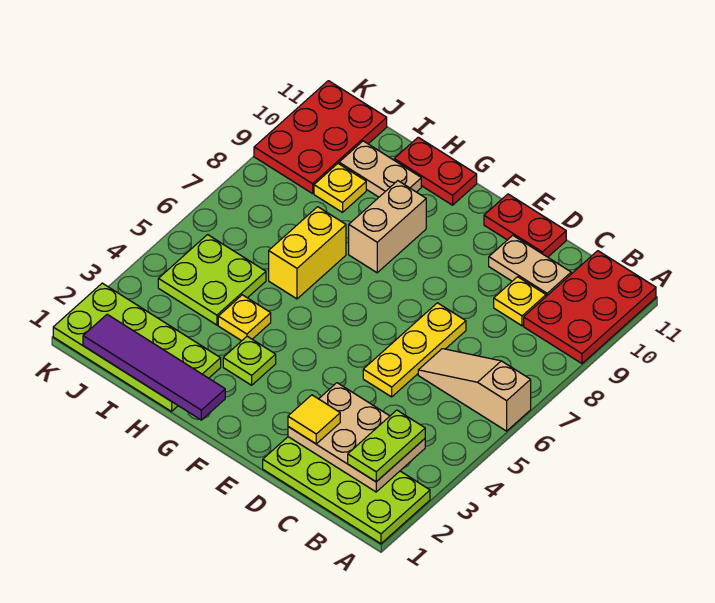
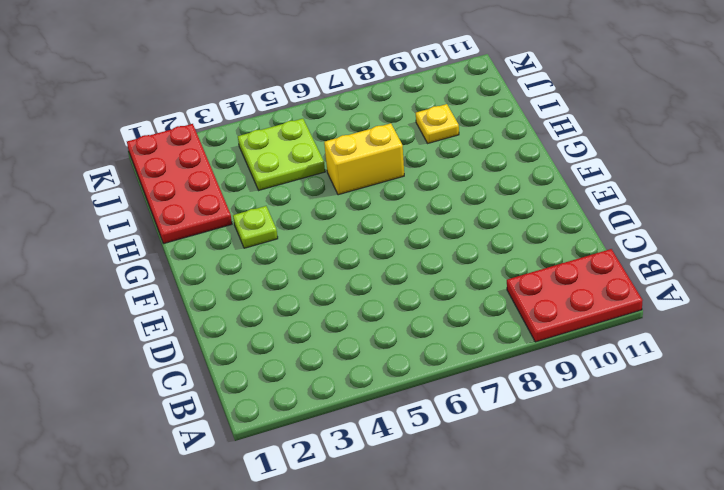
red plate H1:K2 level 1 -> lime plate H1:K2 level 1
none -> lime plate A1:D2 level 1
none -> tan slope A6:C6 level 1 top A
none -> yellow plate C9 level 1

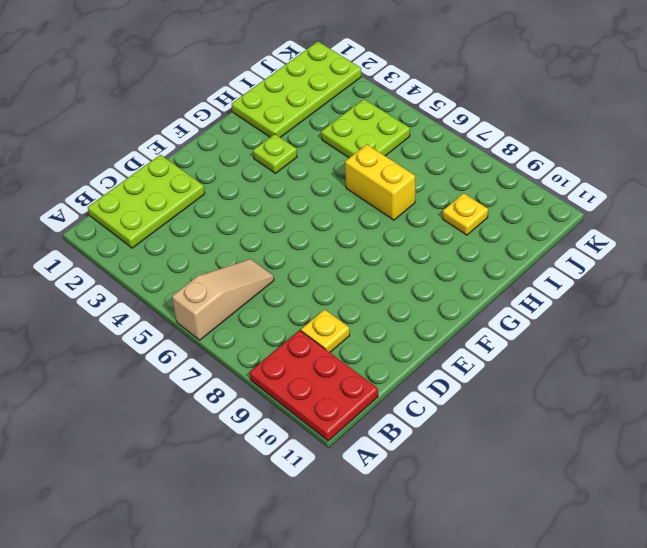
lime plate B1:D2 level 1 -> lime plate A1:D2 level 1
none -> tan plate C10:D10 level 1
none -> yellow plate D5:D7 level 1
none -> red plate D11:E11 level 1

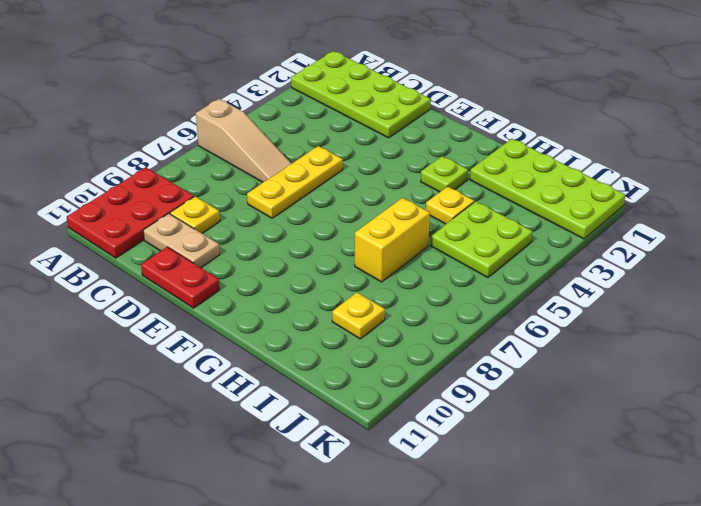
none -> tan brick G8:G9 level 1
none -> red plate G11:H11 level 1
none -> tan plate H10:I10 level 1

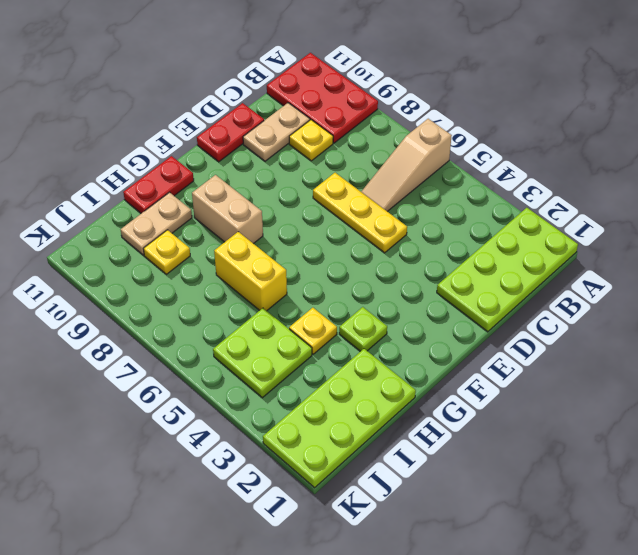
none -> red plate J9:K11 level 1
none -> tan plate B2:D3 level 2
none -> purple tile G1:J1 level 2

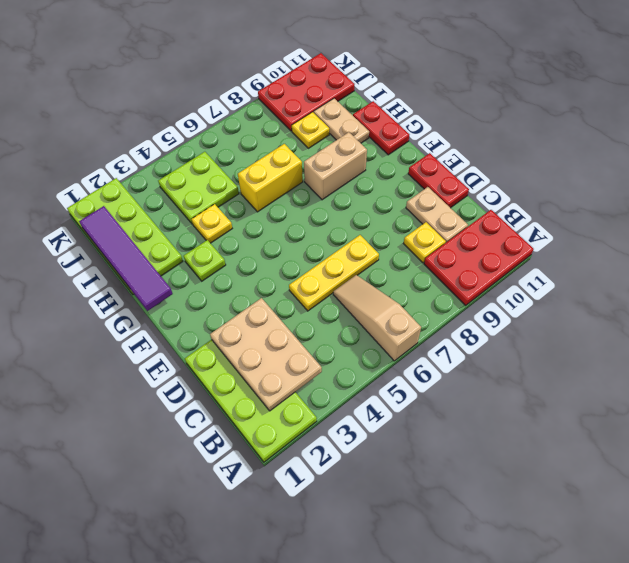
none -> lime plate B2:B3 level 3
none -> yellow tile D2 level 3

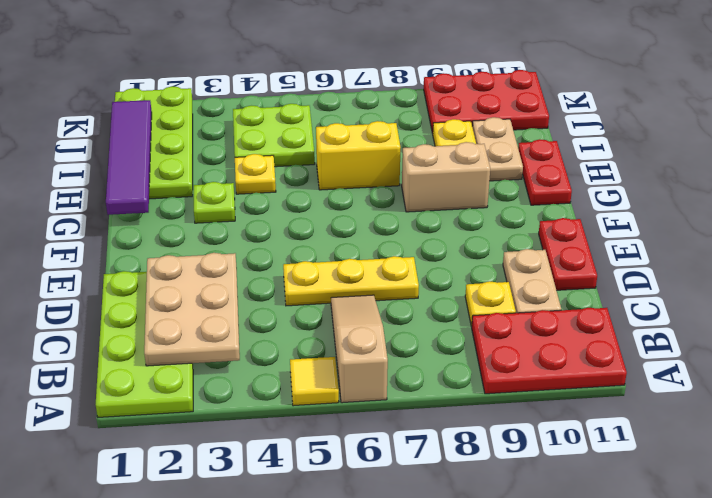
yellow tile A5 level 1 -> yellow tile D2 level 3
none -> lime plate B2:B3 level 3

